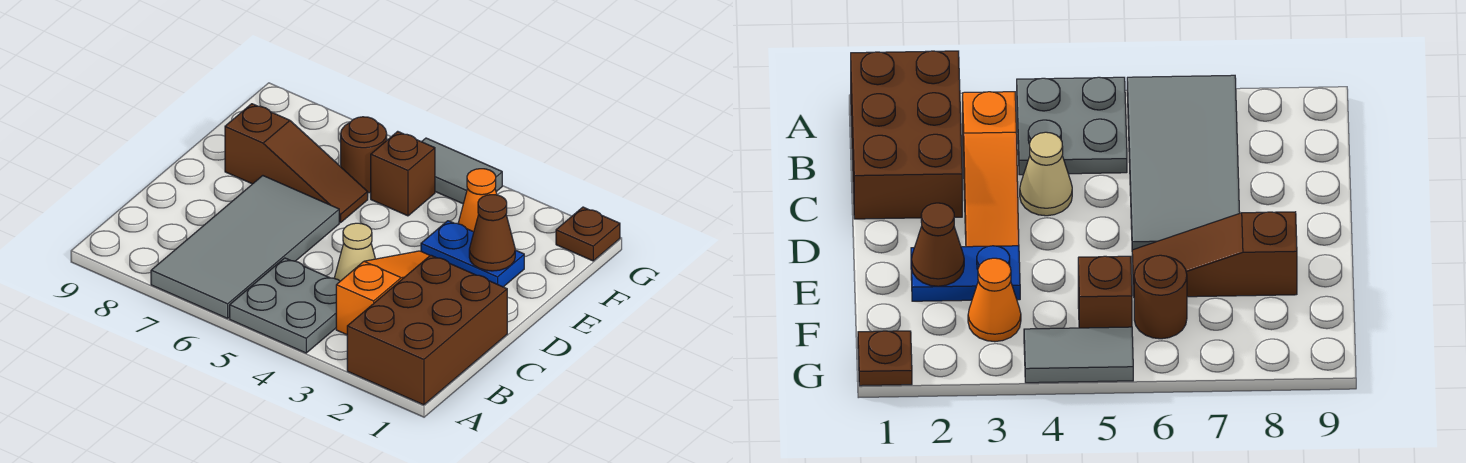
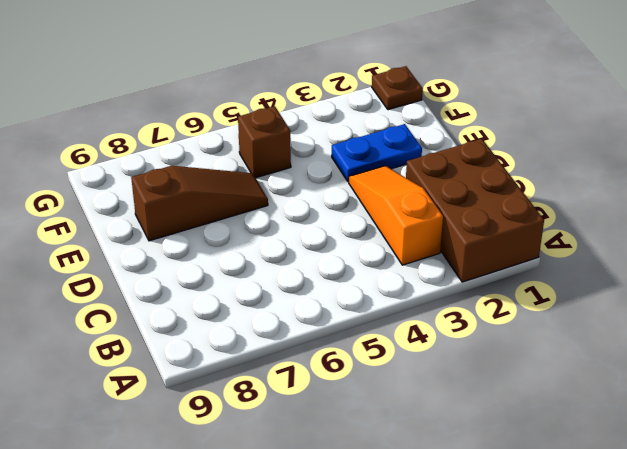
none -> grey plate A4:B5 level 1
none -> grey tile A6:D7 level 1
none -> tan cone C4 level 1

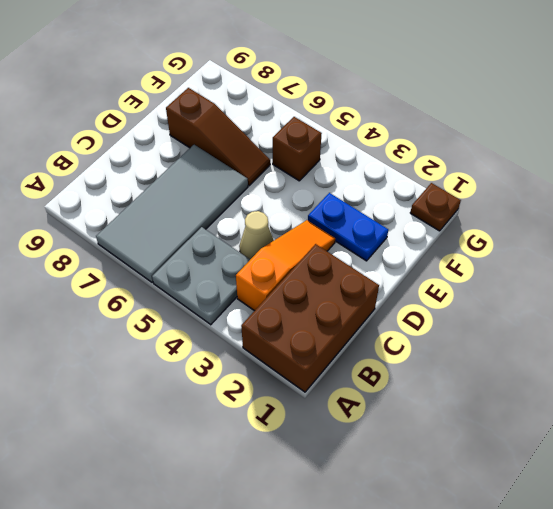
none -> orange cone F3 level 1
none -> brown round brick F6 level 1
none -> grey tile G4:G5 level 1

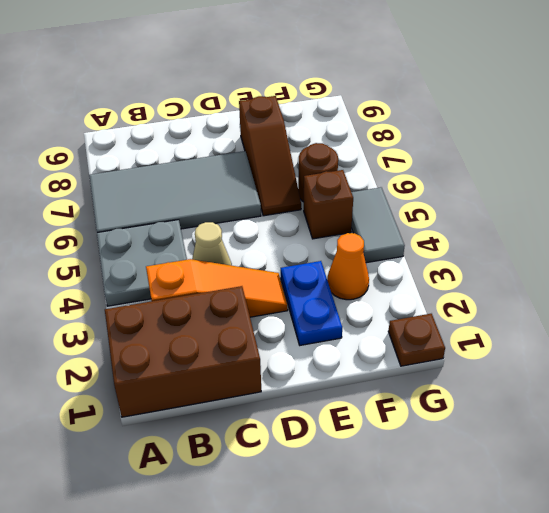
none -> brown cone E2 level 2

